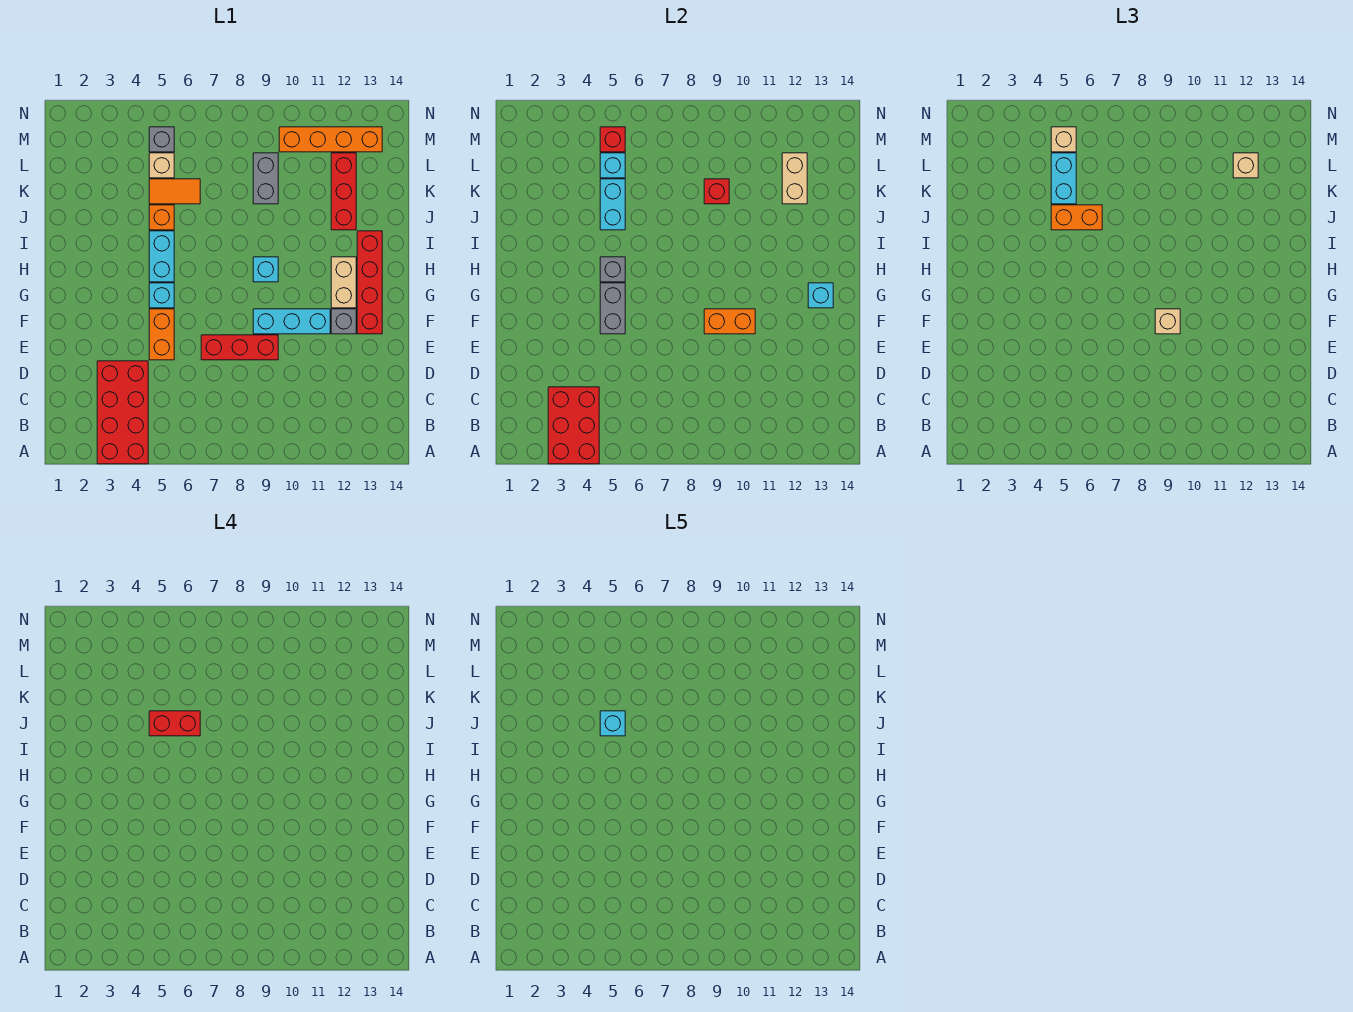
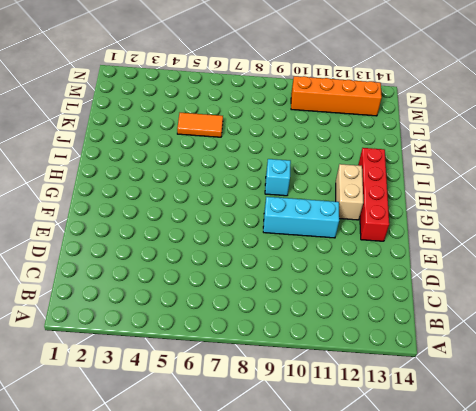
none -> red brick A3:D4 level 1
none -> orange brick E5:F5 level 1
none -> red brick E7:E9 level 1
none -> grey brick F12 level 1

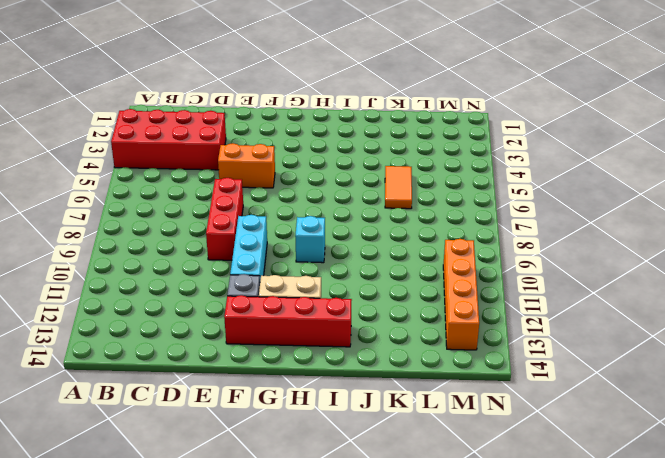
none -> cyan brick G5 level 1
none -> cyan brick H5:I5 level 1
none -> orange brick J5 level 1
none -> red brick J12:L12 level 1

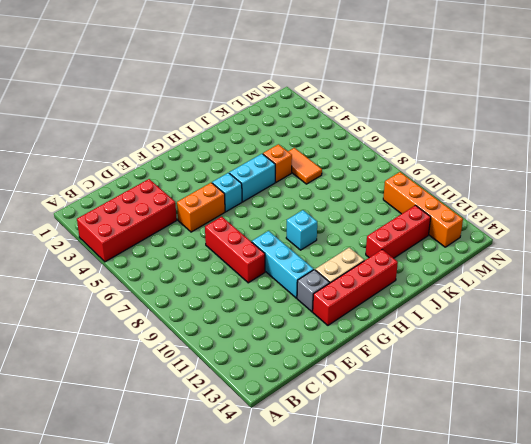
none -> grey brick K9:L9 level 1
none -> tan brick L5 level 1
none -> grey brick M5 level 1
none -> red brick A3:C4 level 2

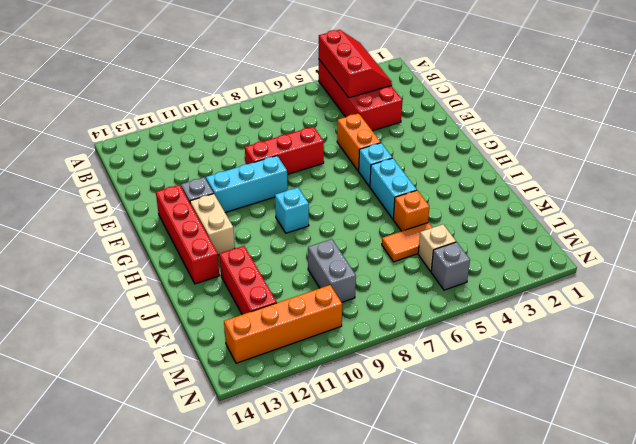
red slope A3:C4 level 2 top 4 -> red brick A3:C4 level 2
none -> grey brick F5:G5 level 2
none -> orange brick F9:F10 level 2
none -> cyan brick G13 level 2
none -> grey brick H5 level 2

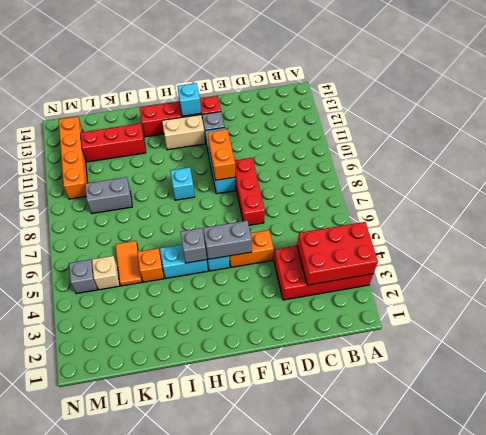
none -> cyan brick J5:K5 level 2
none -> red brick K9 level 2
none -> tan brick K12:L12 level 2
none -> cyan brick L5 level 2

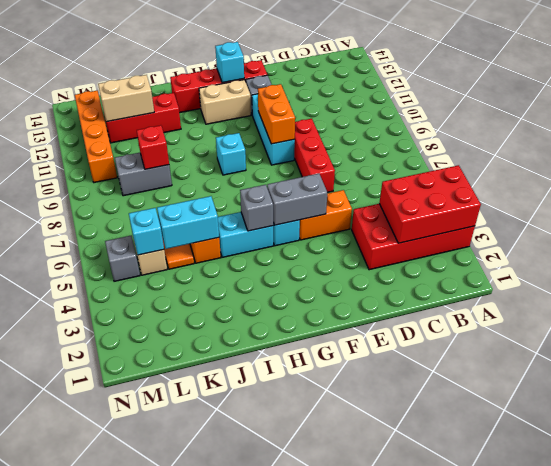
none -> red brick M5 level 2
none -> tan brick F9 level 3
none -> orange brick J5:J6 level 3
none -> cyan brick K5:L5 level 3

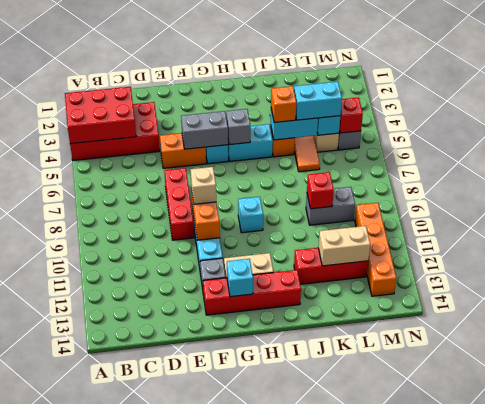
orange brick J5 level 3 -> orange brick J5:J6 level 3
none -> tan brick L12 level 3
none -> tan brick M5 level 3
none -> red brick J5:J6 level 4
none -> cyan brick J5 level 5

